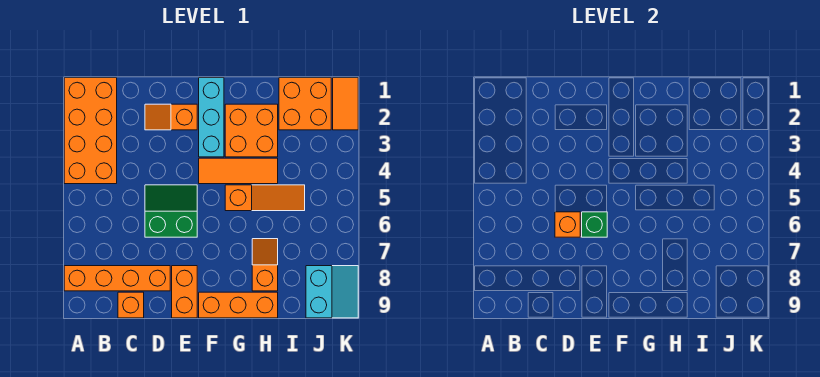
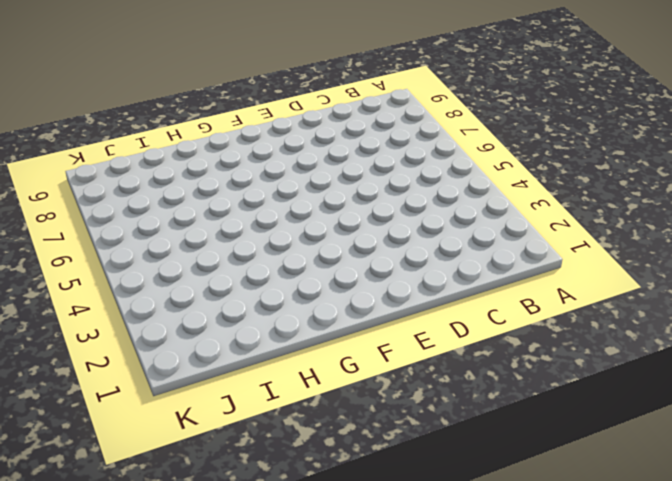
none -> orange brick A1:B4 level 1
none -> orange brick A8:D8 level 1
none -> orange brick C9 level 1

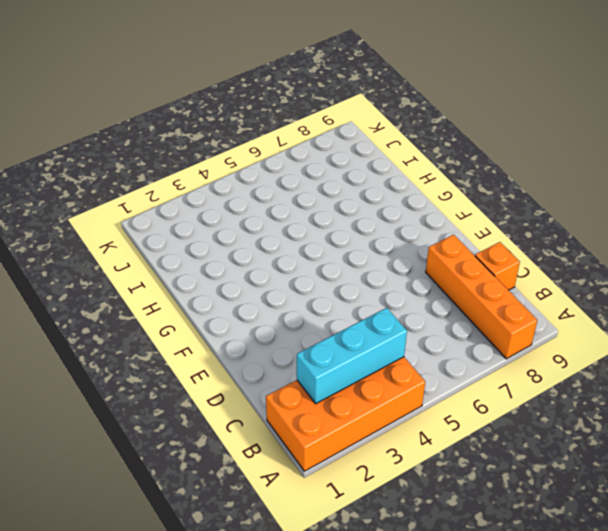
cyan brick B2:B4 level 2 -> cyan brick F1:F3 level 1
none -> orange slope D2:E2 level 1 top E
none -> green slope D5:E6 level 1 top 6
none -> orange brick E8:E9 level 1

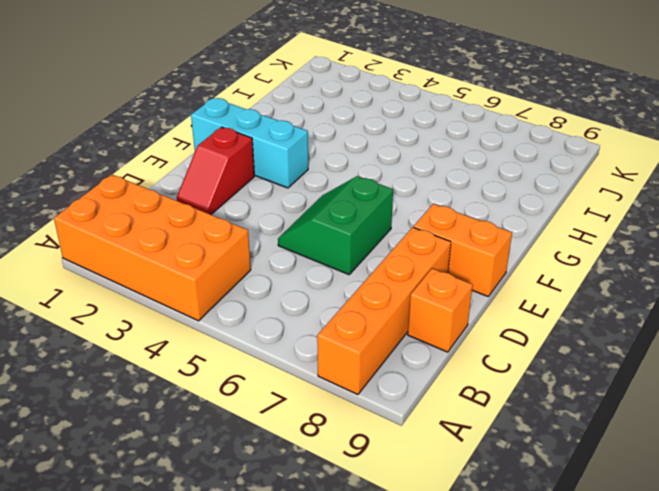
red slope D2:E2 level 1 top E -> orange slope D2:E2 level 1 top E
none -> orange tile F4:H4 level 1
none -> orange brick F9:H9 level 1
none -> orange brick G2:H3 level 1

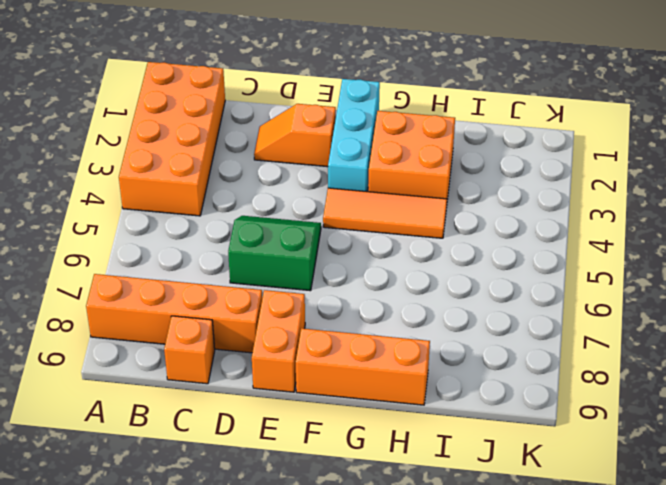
none -> orange slope G5:I5 level 1 top G
none -> orange slope H7:H8 level 1 top 8
none -> orange brick I1:J2 level 1

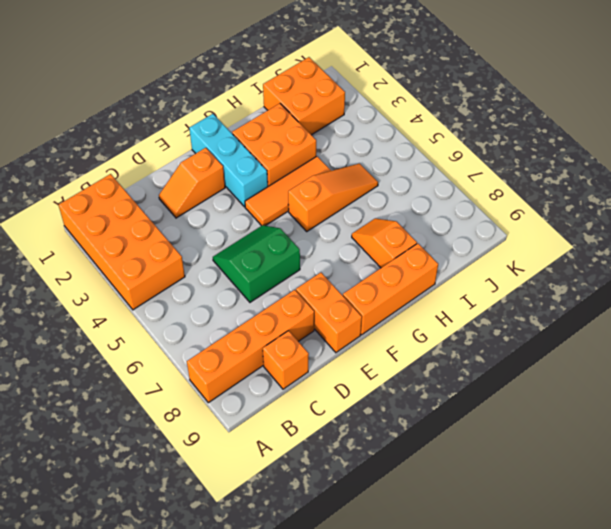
none -> cyan slope J8:K9 level 1 top J
none -> orange tile K1:K2 level 1
none -> orange brick D6 level 2

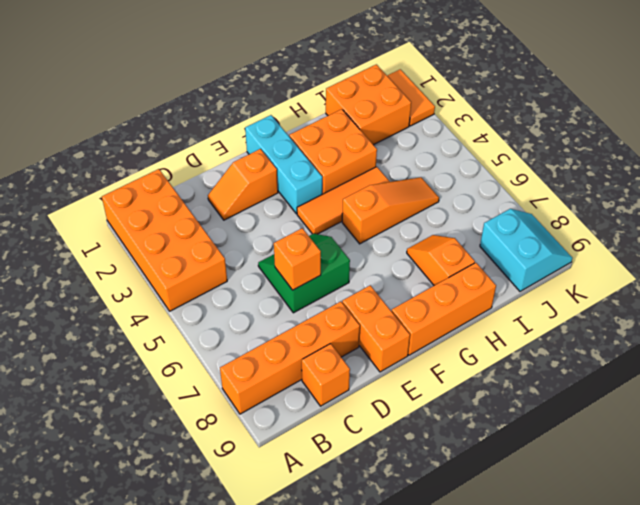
none -> green brick E6 level 2

